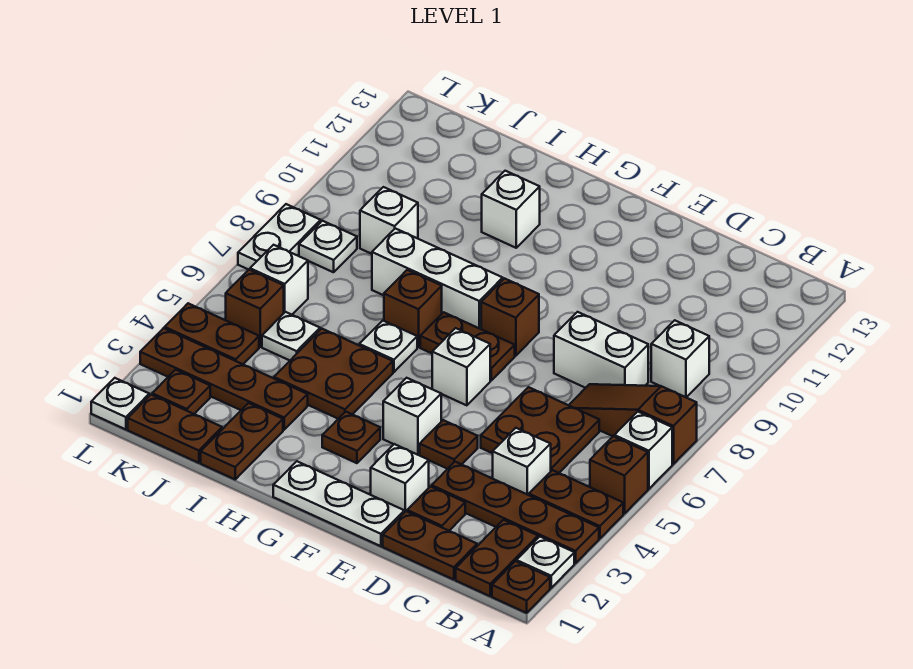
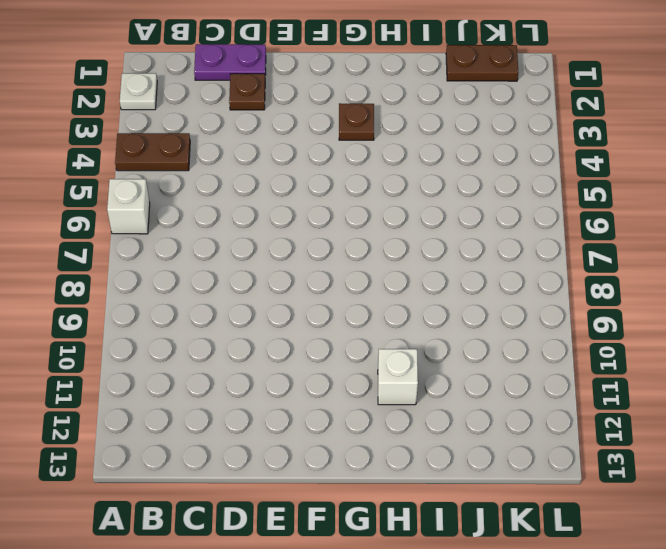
purple plate C1:D1 level 1 -> brown plate C1:D1 level 1
none -> brown plate A1 level 1
none -> brown plate A3:D3 level 1
none -> brown brick A5 level 1
none -> brown slope A7:C7 level 1 top A

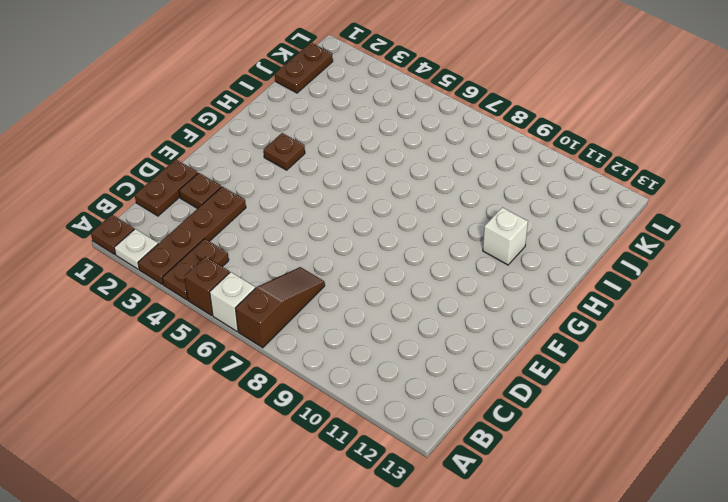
none -> brown plate B1:B2 level 1
none -> white brick B9 level 1
none -> white brick C4 level 1
none -> brown plate C5:D6 level 1

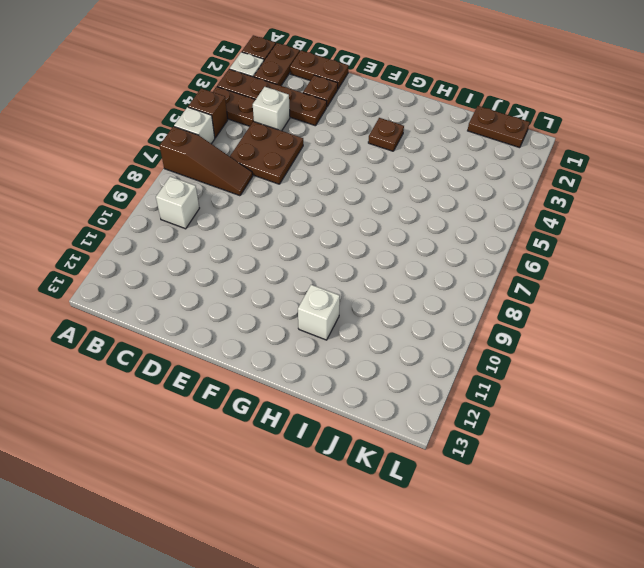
none -> white brick C8:D8 level 1
none -> white plate E1:G1 level 1
none -> white brick E2 level 1
none -> brown plate E4 level 1

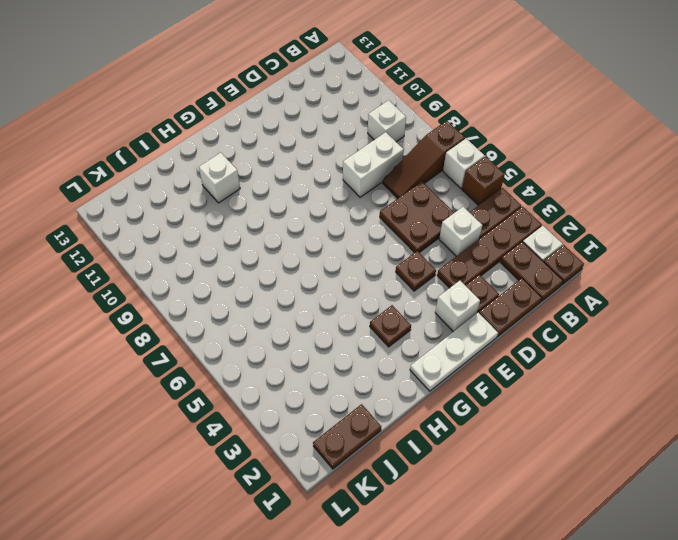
none -> white brick F4 level 1
none -> white brick F6 level 1
none -> brown plate F7:G7 level 1
none -> brown brick F8 level 1

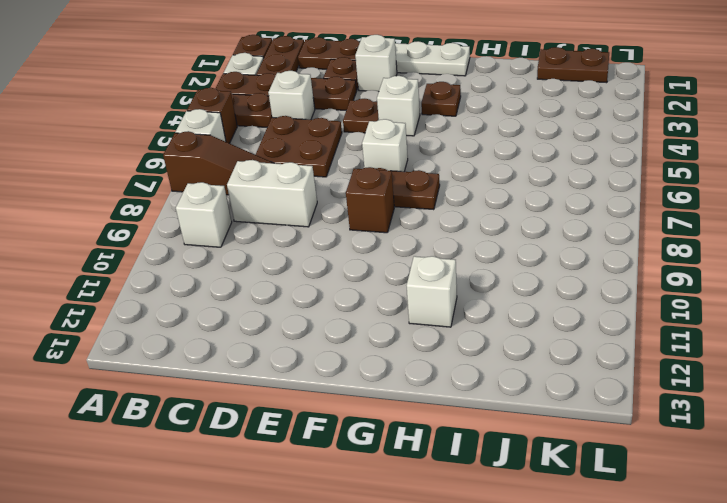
none -> white brick G8:I8 level 1
none -> brown plate H4:I5 level 1
none -> white plate H6 level 1
none -> brown brick H7 level 1

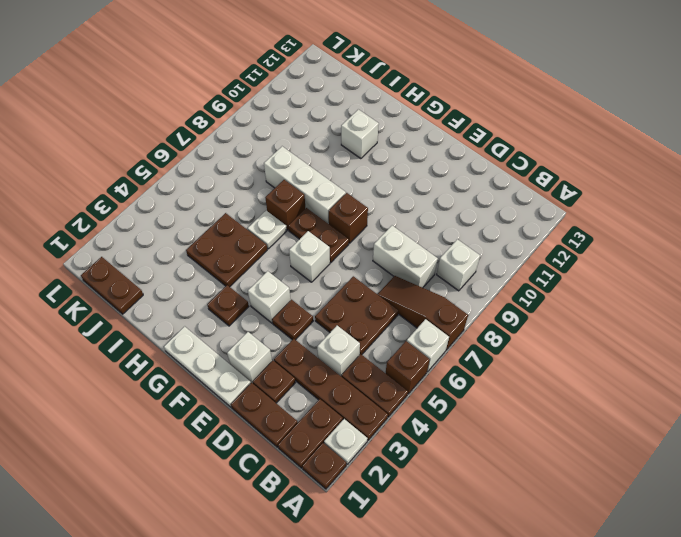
none -> brown plate I1:I2 level 1
none -> brown plate I3:L3 level 1
none -> white plate J5 level 1
none -> white brick J9 level 1

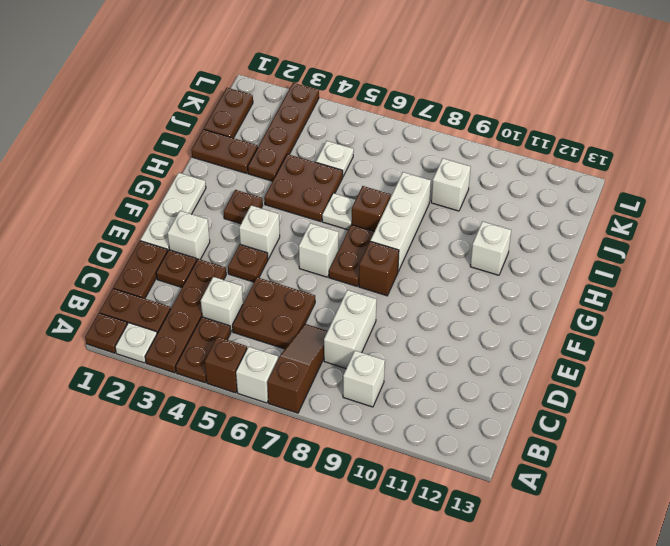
none -> brown plate K2 level 1
none -> brown plate K4:L4 level 1
none -> brown brick K5 level 1
none -> white brick K6 level 1

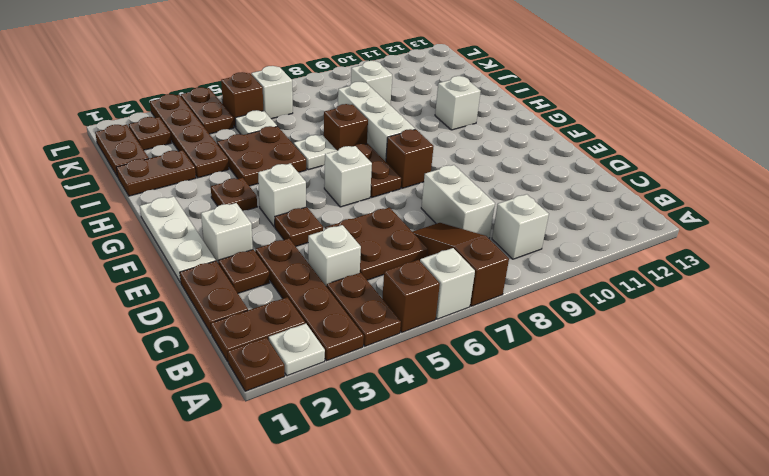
none -> white plate K8 level 1
none -> white plate L1 level 1
none -> white plate L7:L8 level 1

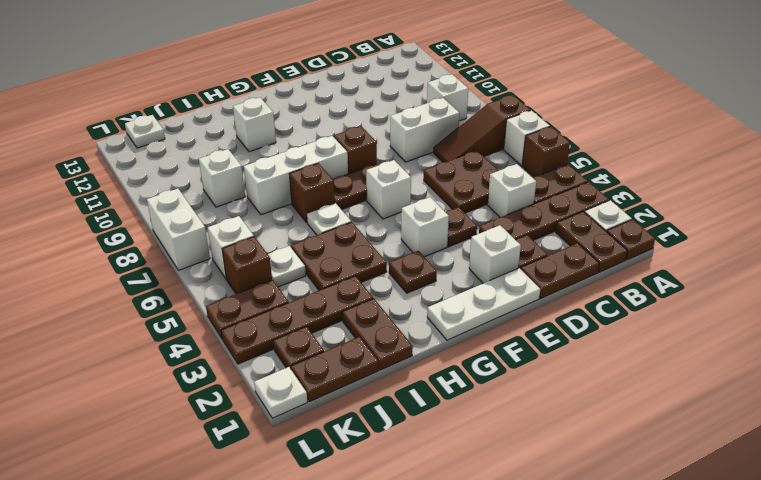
white plate K13 level 1 -> white plate K8 level 1
white brick L7:L8 level 1 -> white plate L7:L8 level 1

